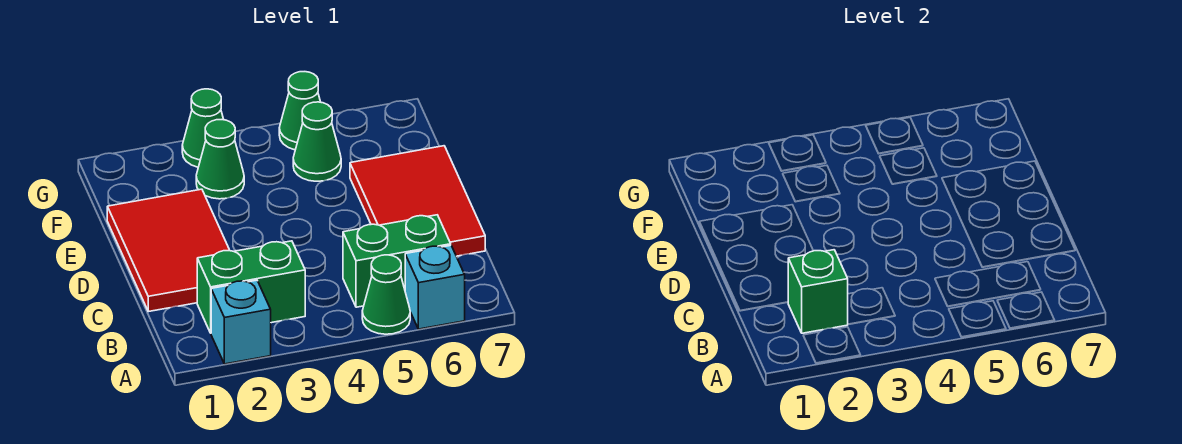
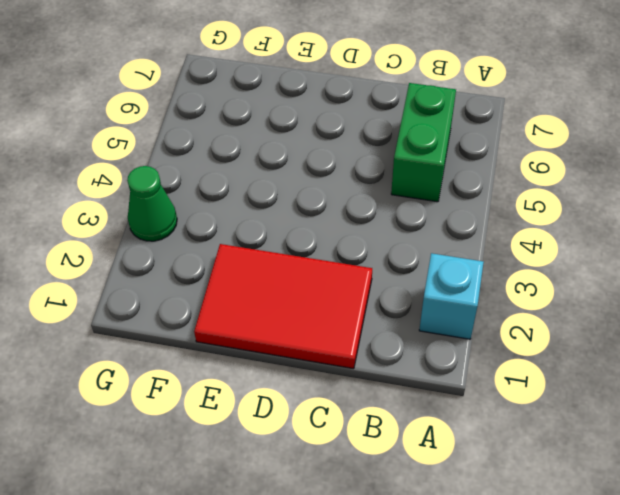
none -> green cone A5 level 1
none -> cyan brick A6 level 1
none -> green brick B2:B3 level 1

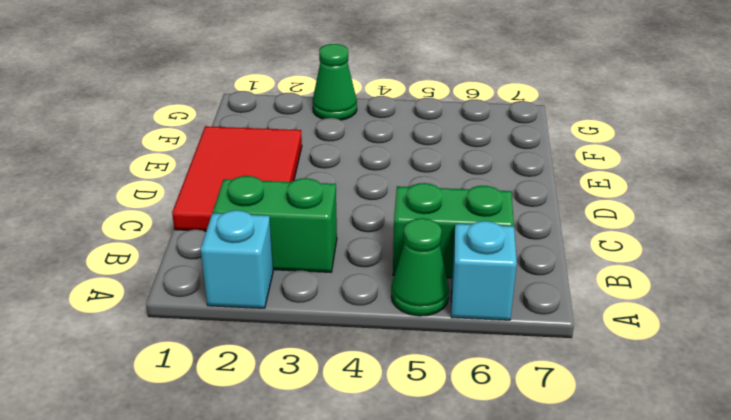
none -> red tile C6:E7 level 1
none -> green cone F3 level 1
none -> green cone F5 level 1

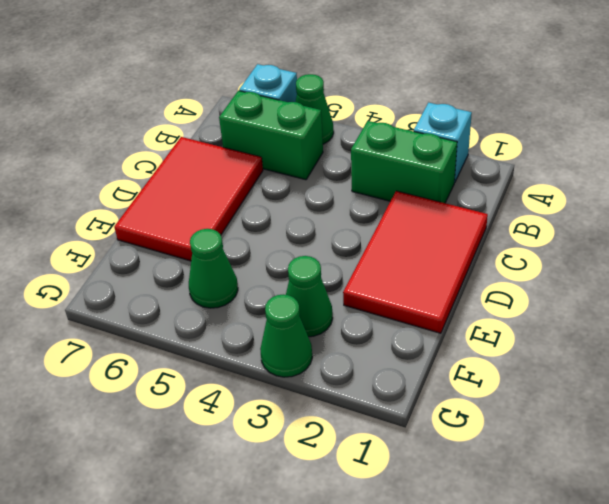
none -> green cone G5 level 1
none -> green brick B2 level 2

